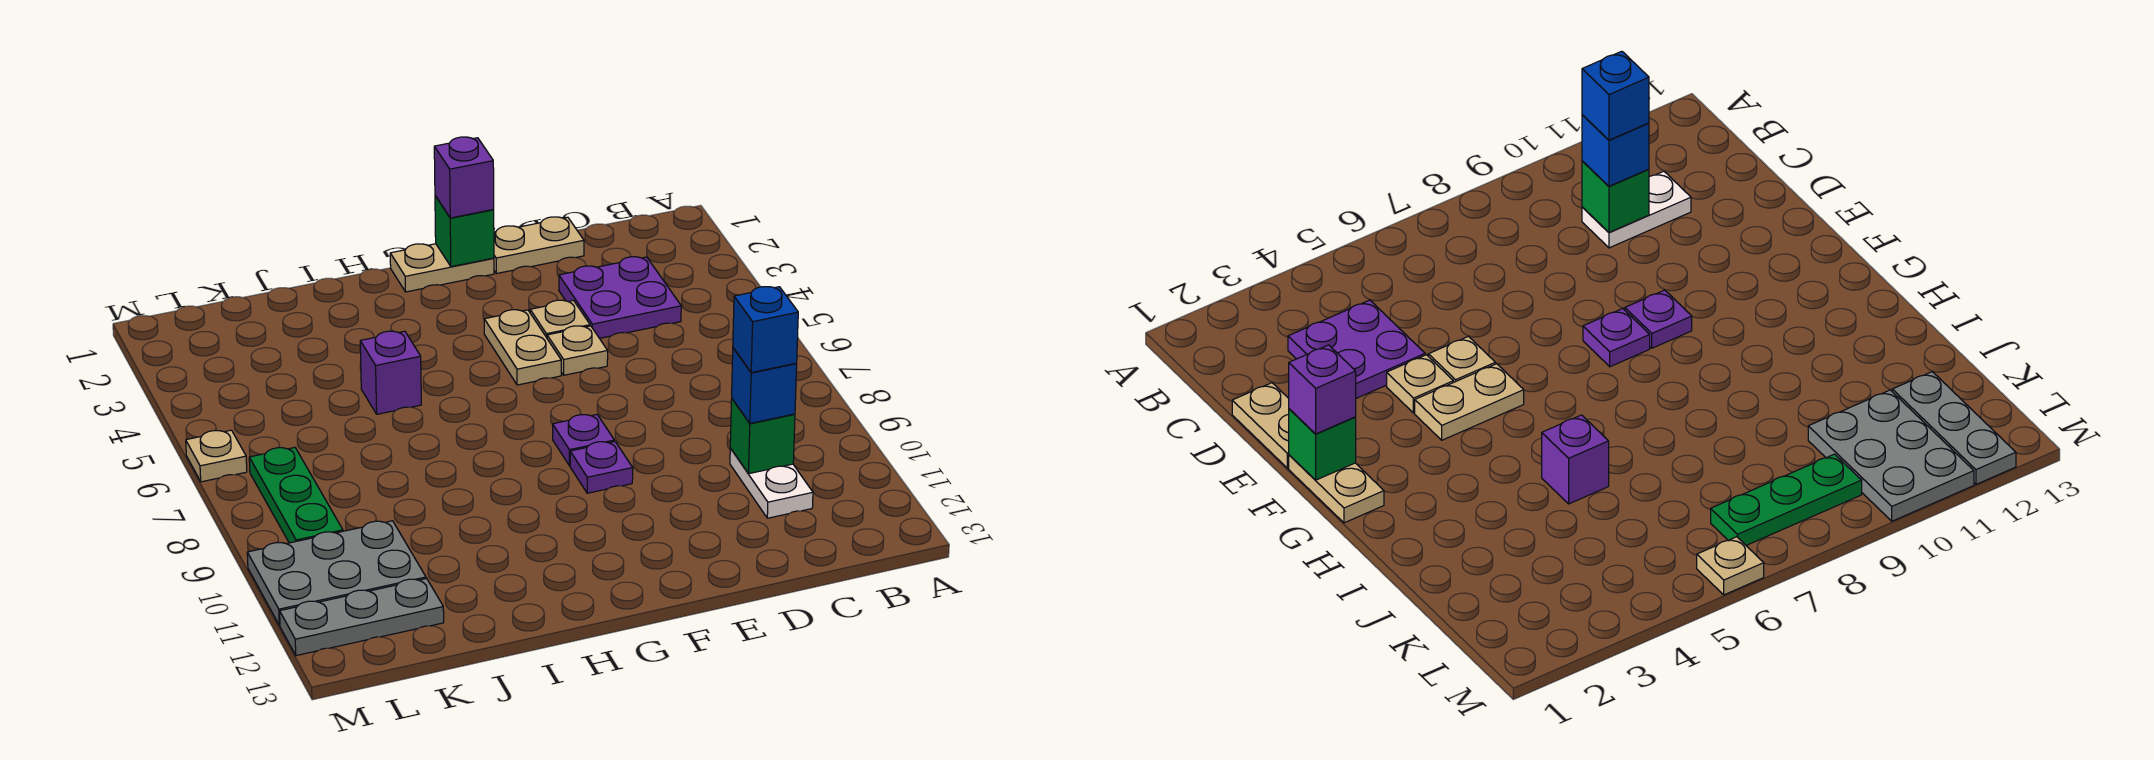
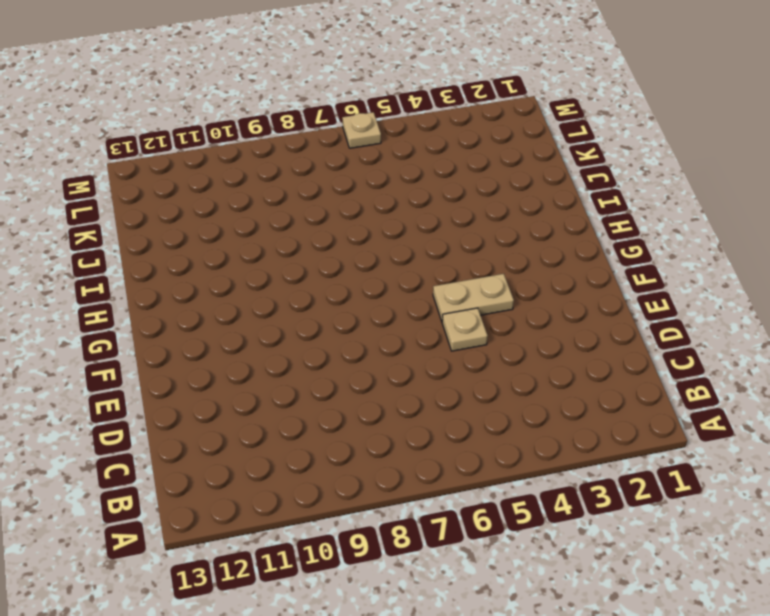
none -> purple plate C3:D4 level 1
none -> white plate C10:C11 level 1
none -> tan plate D1:E1 level 1

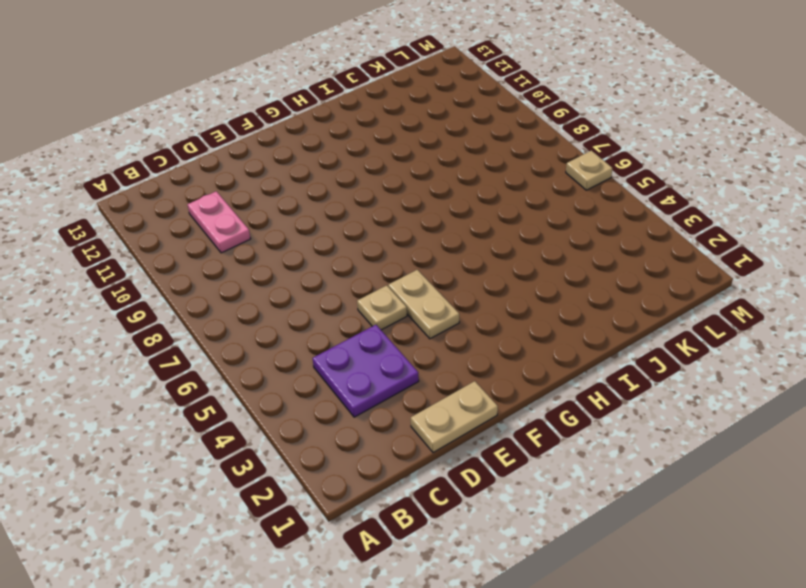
pink plate C10:C11 level 1 -> white plate C10:C11 level 1
none -> tan plate E4 level 1
none -> tan plate F1:G1 level 1
none -> purple plate F8 level 1

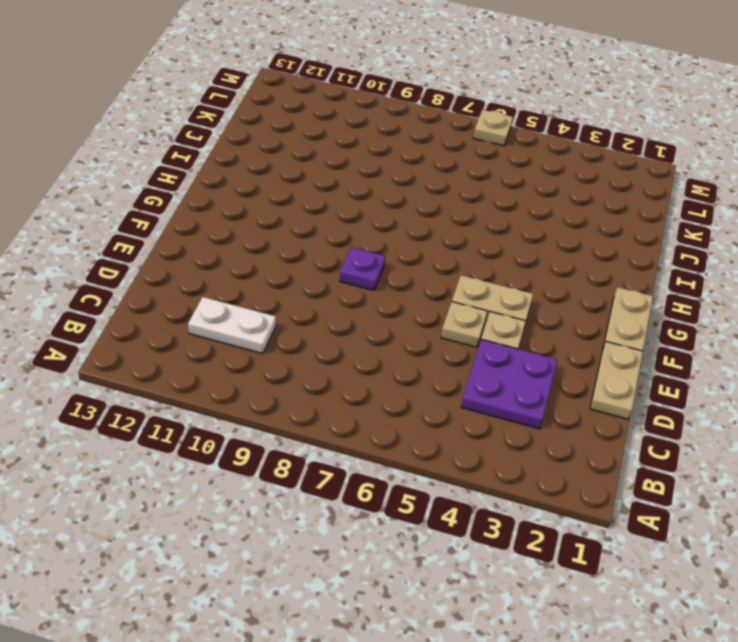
none -> purple plate F9 level 1
none -> purple brick I5 level 1
none -> grey plate K10:M11 level 1

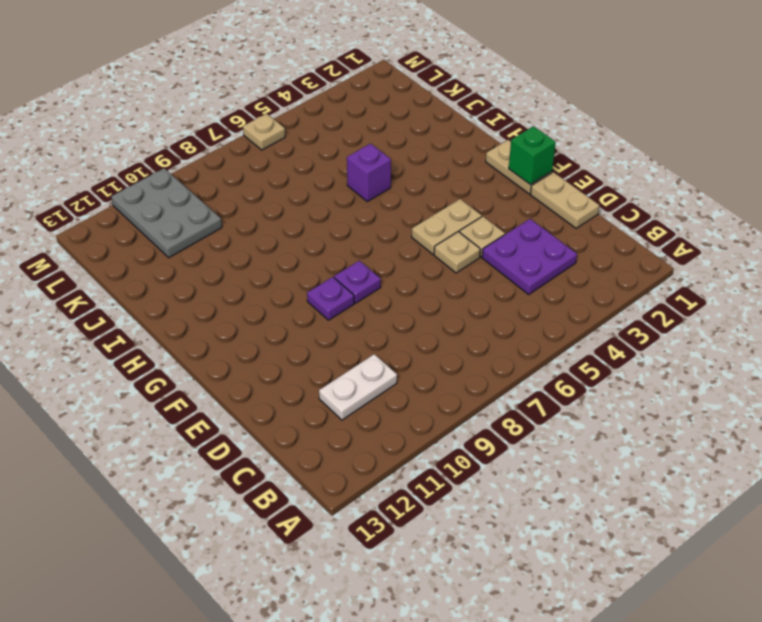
none -> grey plate K12:M12 level 1
none -> green plate L7:L9 level 1
none -> green brick C10 level 2

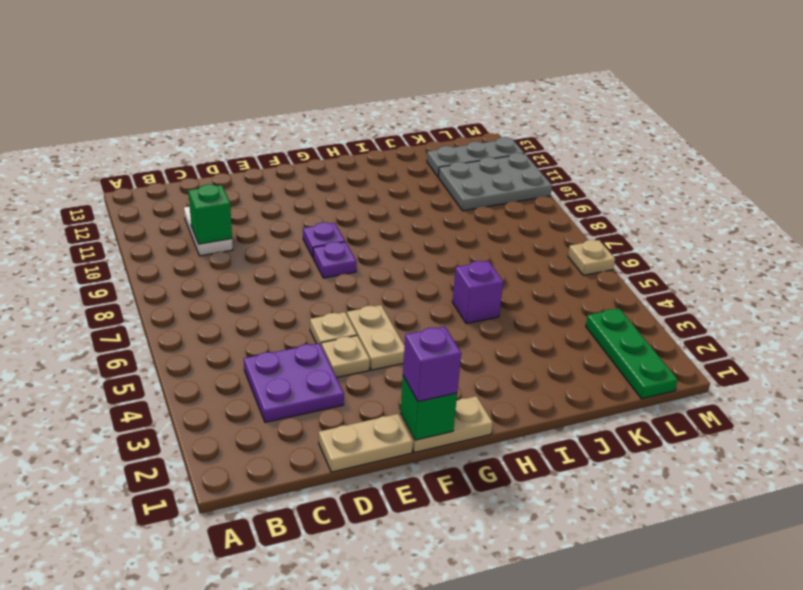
green plate L1:L3 level 1 -> green plate L7:L9 level 1
none -> blue brick C10 level 3
none -> blue brick C10 level 4

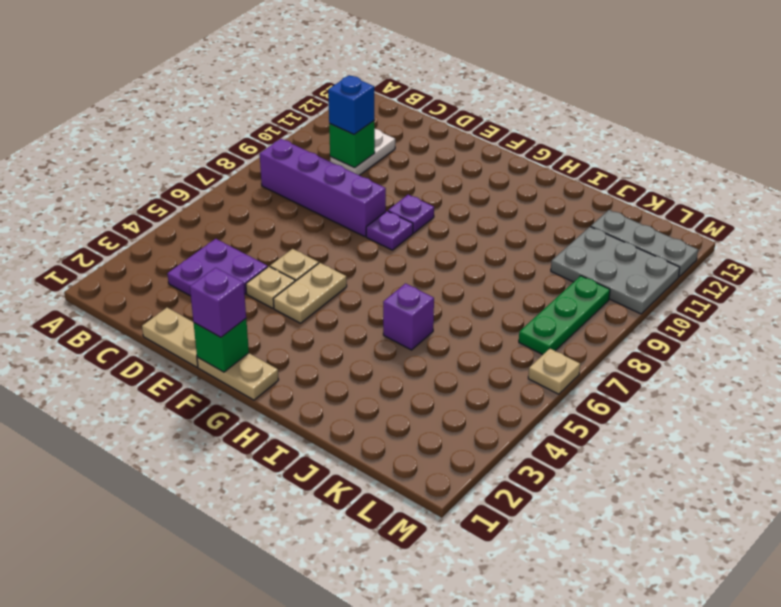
purple brick B8:E8 level 1 -> none
none -> blue brick C10 level 4

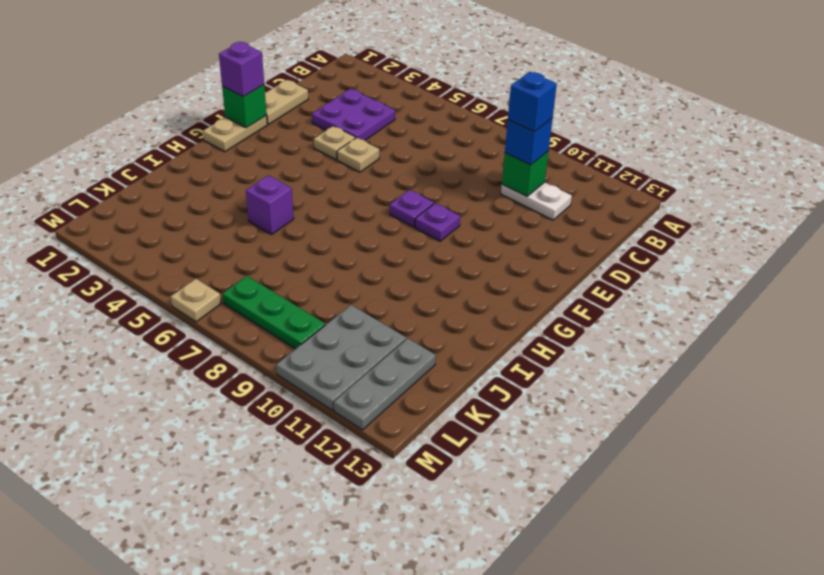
none -> tan plate F4:F5 level 1

